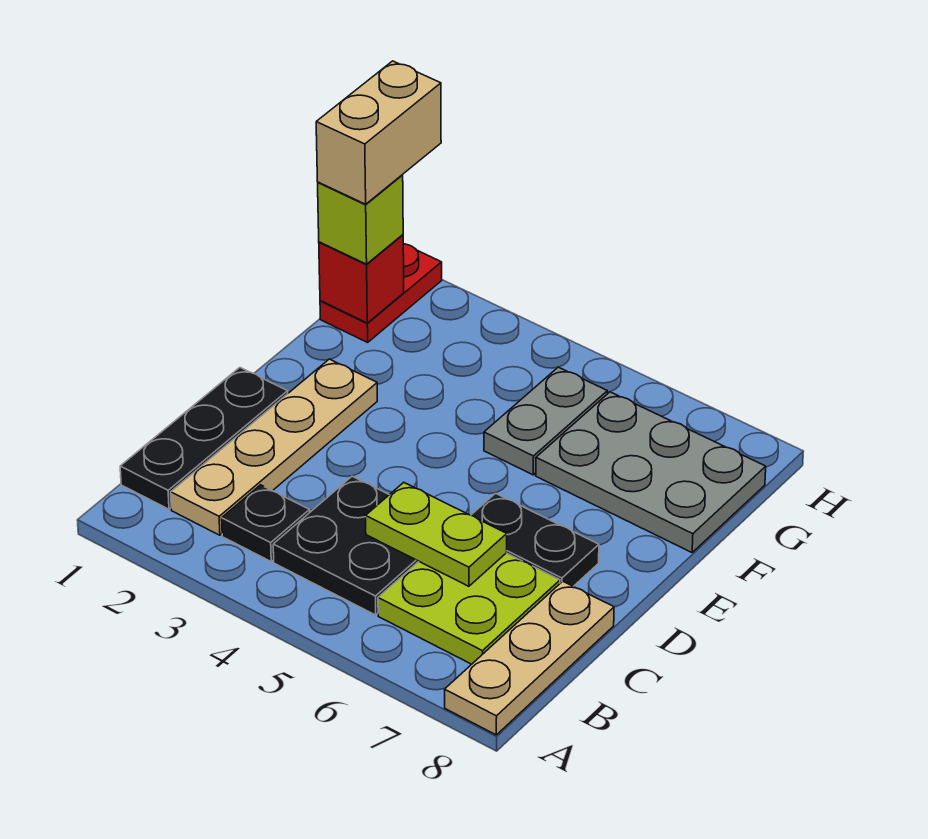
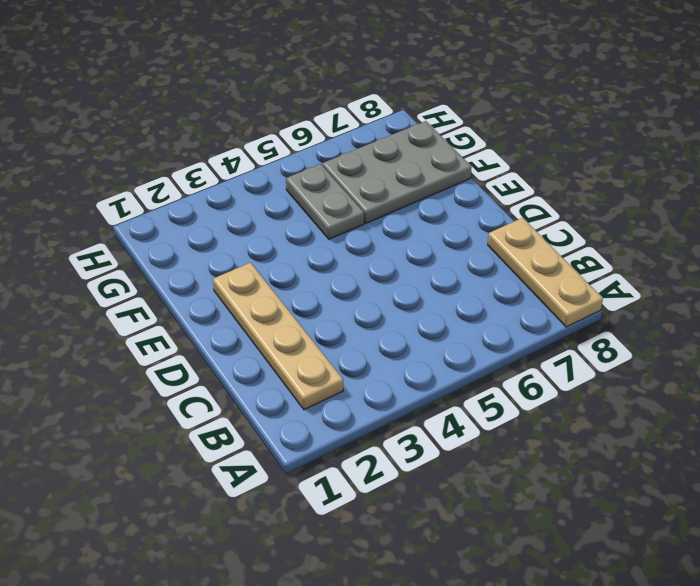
none -> black plate B1:D1 level 1
none -> black plate B3 level 1
none -> black plate B4:C5 level 1

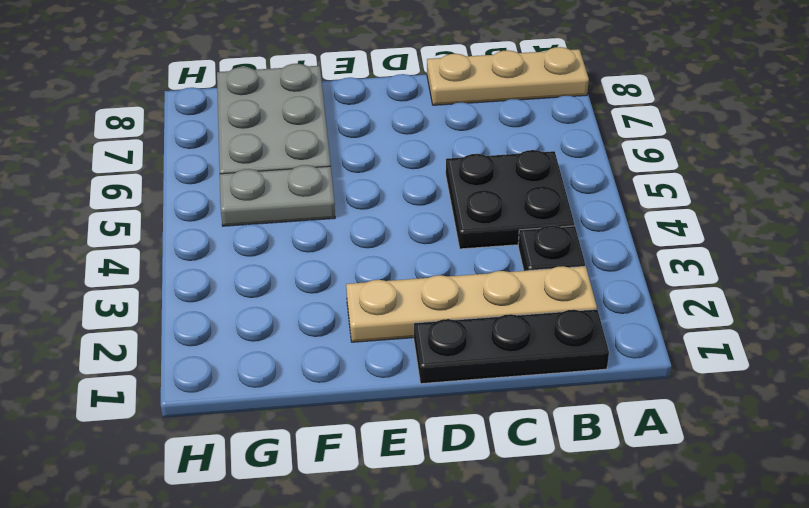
none -> lime plate B6:C7 level 1
none -> black plate D6:D7 level 1
none -> red plate G1:H1 level 1

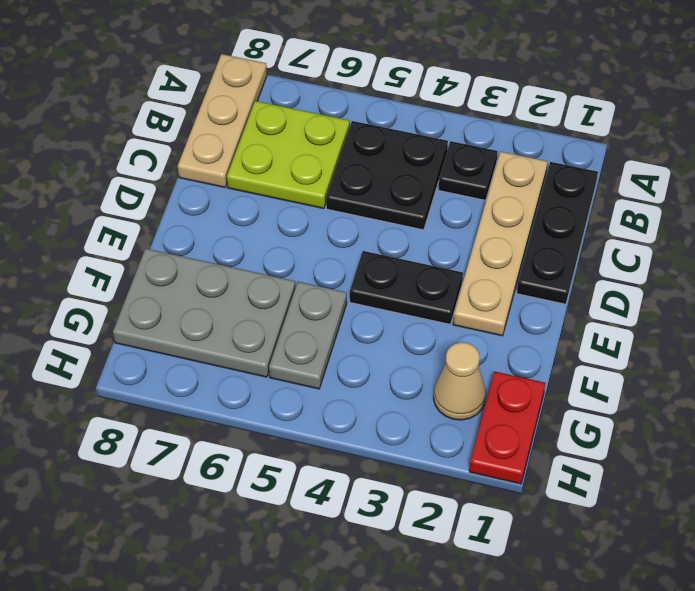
black plate E3:E4 level 1 -> black plate D6:D7 level 1
tan cone G2 level 1 -> none
none -> lime plate C5:C6 level 2
none -> red brick G1 level 2
none -> lime brick G1 level 3

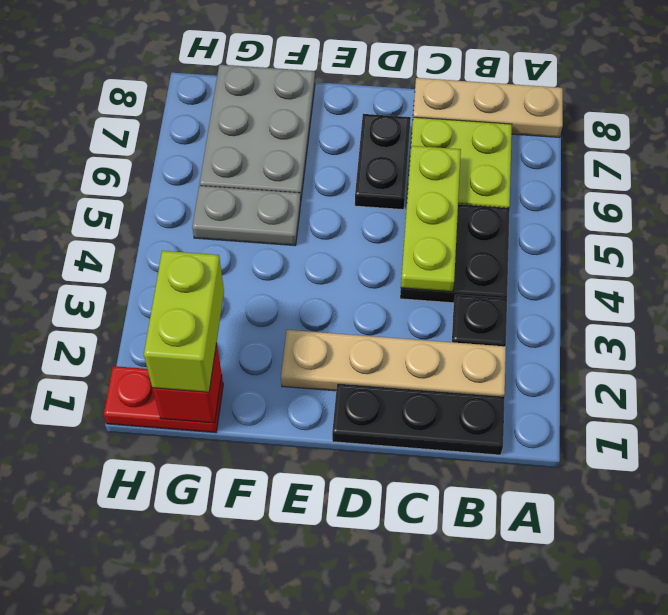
lime plate C4:C6 level 2 -> lime plate C5:C6 level 2
lime brick G1:G2 level 3 -> lime brick G1 level 3
none -> tan brick G1:H1 level 4

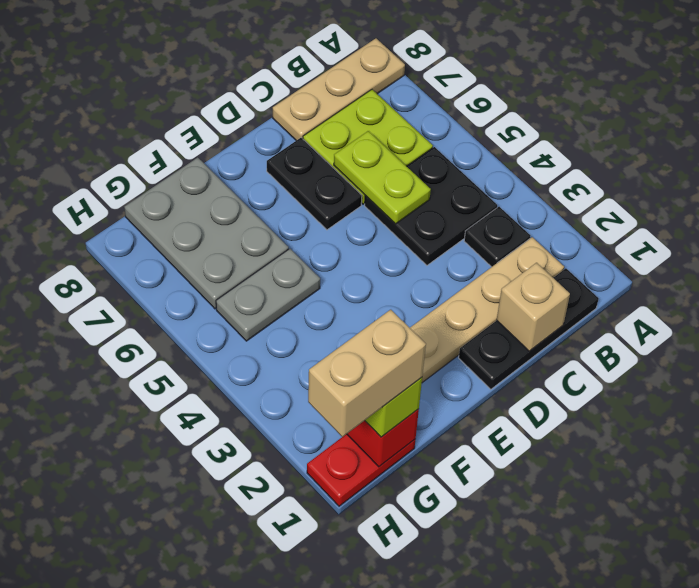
tan brick C1 level 2 -> none

